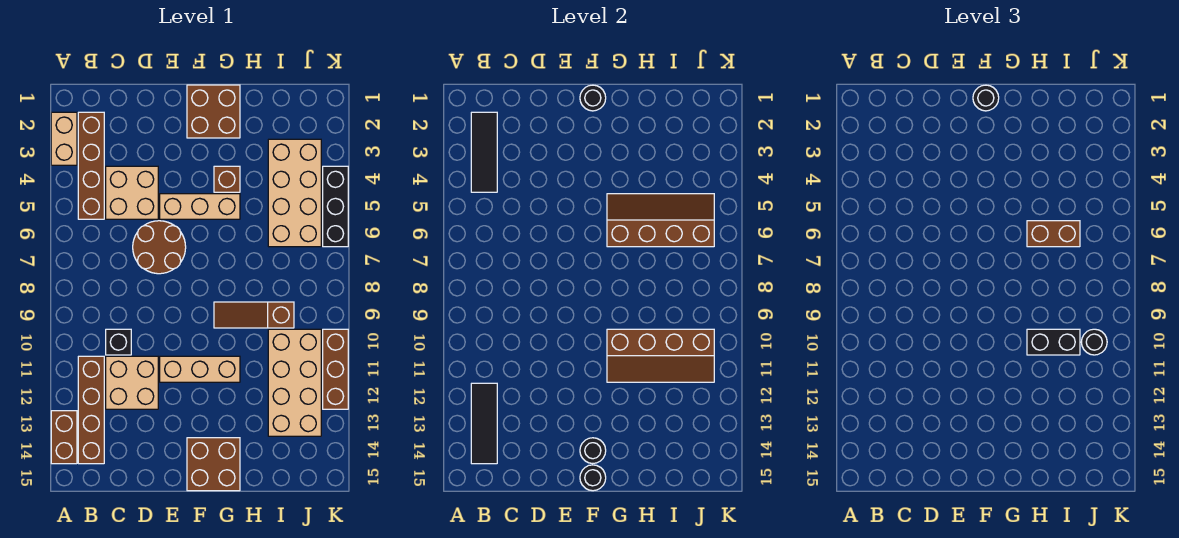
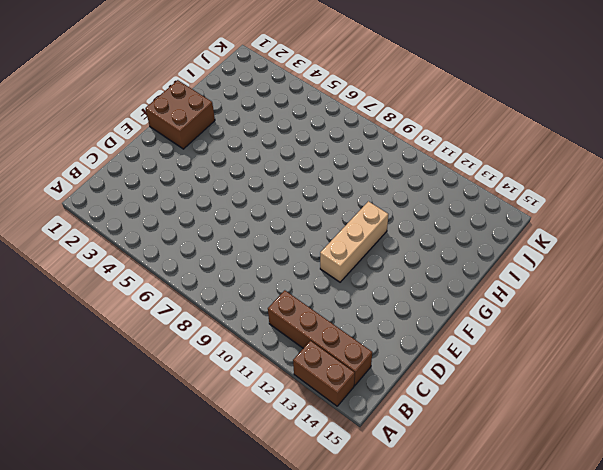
none -> tan brick A2:A3 level 1
none -> brown brick B2:B5 level 1
none -> tan brick C4:D5 level 1

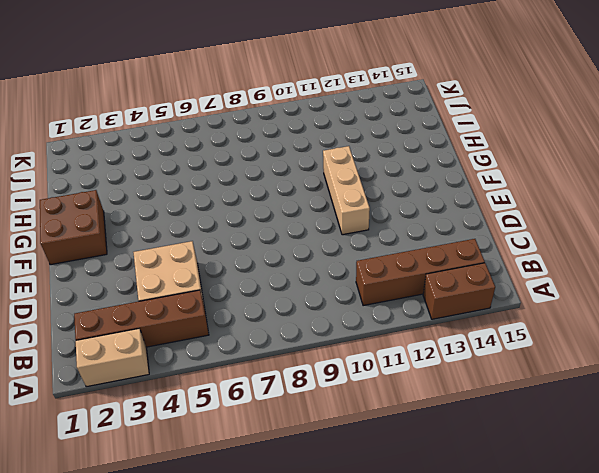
none -> black brick C10 level 1
none -> tan brick C11:D12 level 1
none -> brown round brick D6:E7 level 1

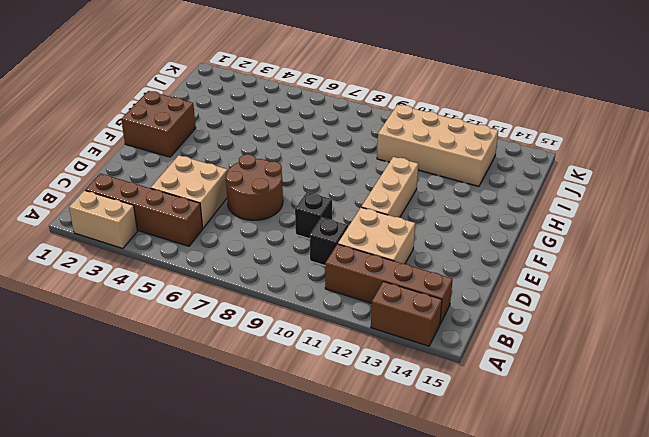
black brick D9 level 1 -> none
none -> tan brick E5:G5 level 1
none -> brown brick F14:G15 level 1
none -> brown brick G4 level 1

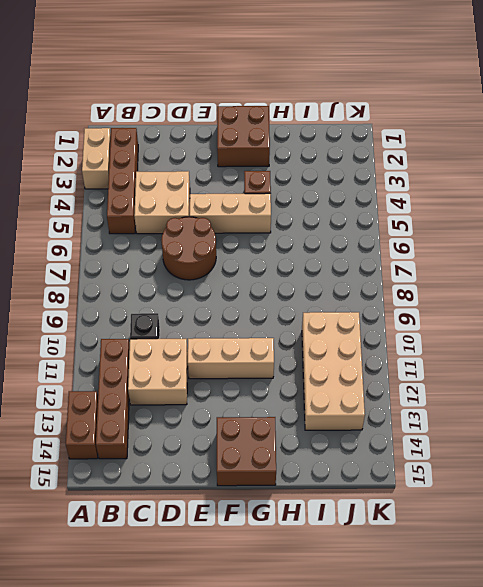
none -> brown slope G9:I9 level 1 top I
none -> tan brick I3:J6 level 1
none -> black brick K4:K6 level 1

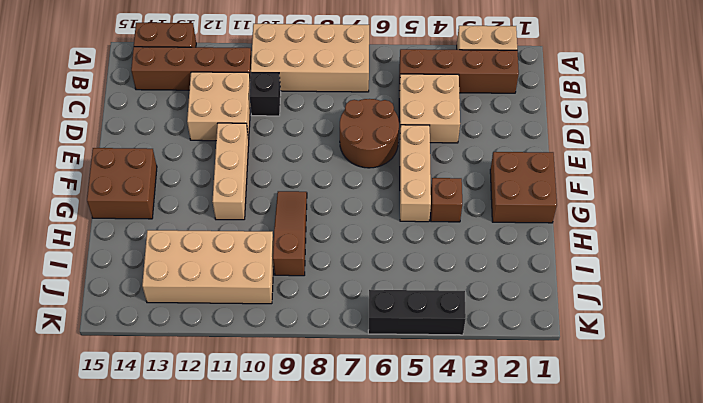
tan brick A7:B10 level 1 -> tan brick I3:J6 level 1
none -> brown brick K10:K12 level 1
none -> black tile B2:B4 level 2
none -> black tile B12:B14 level 2

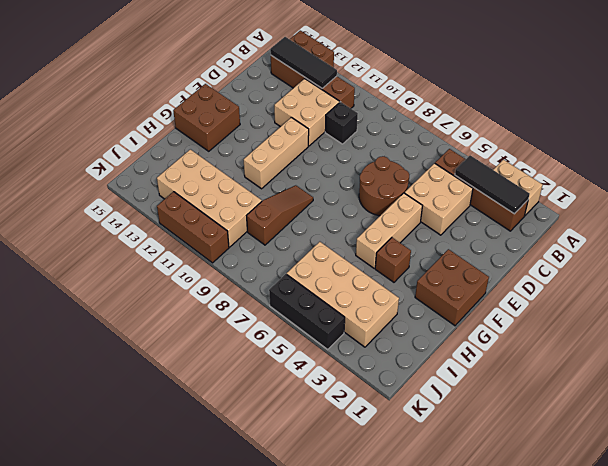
none -> black round brick F1 level 2
none -> black round brick F14 level 2
none -> black round brick F15 level 2

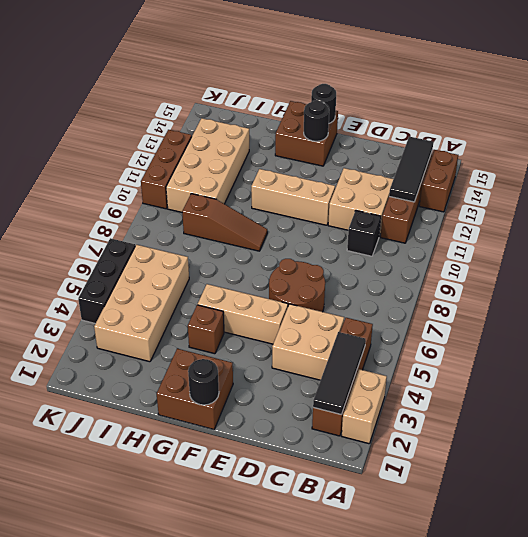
none -> brown slope G5:J6 level 2 top 6
none -> brown slope G10:J11 level 2 top 10
none -> black round brick F1 level 3

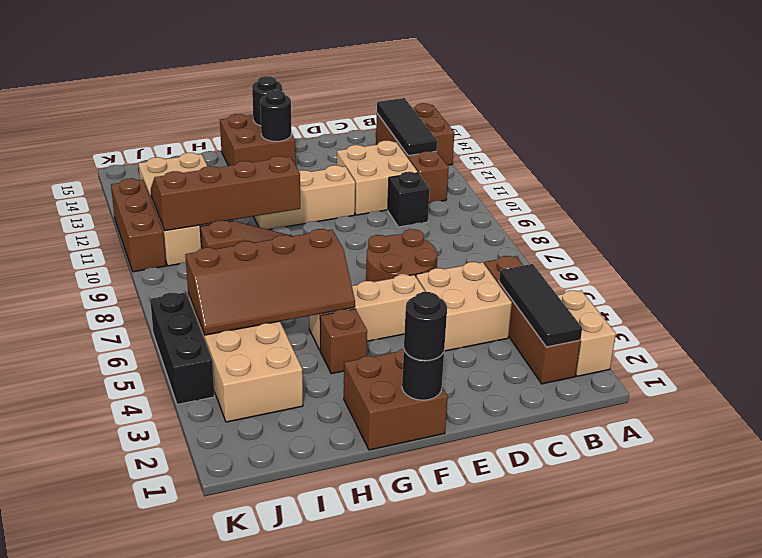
none -> brown brick H6:I6 level 3
none -> black brick H10:I10 level 3
none -> black round brick J10 level 3

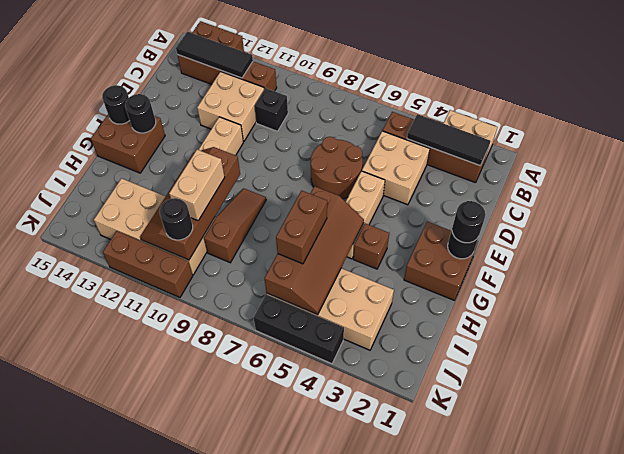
tan brick H10:I10 level 3 -> black brick H10:I10 level 3

